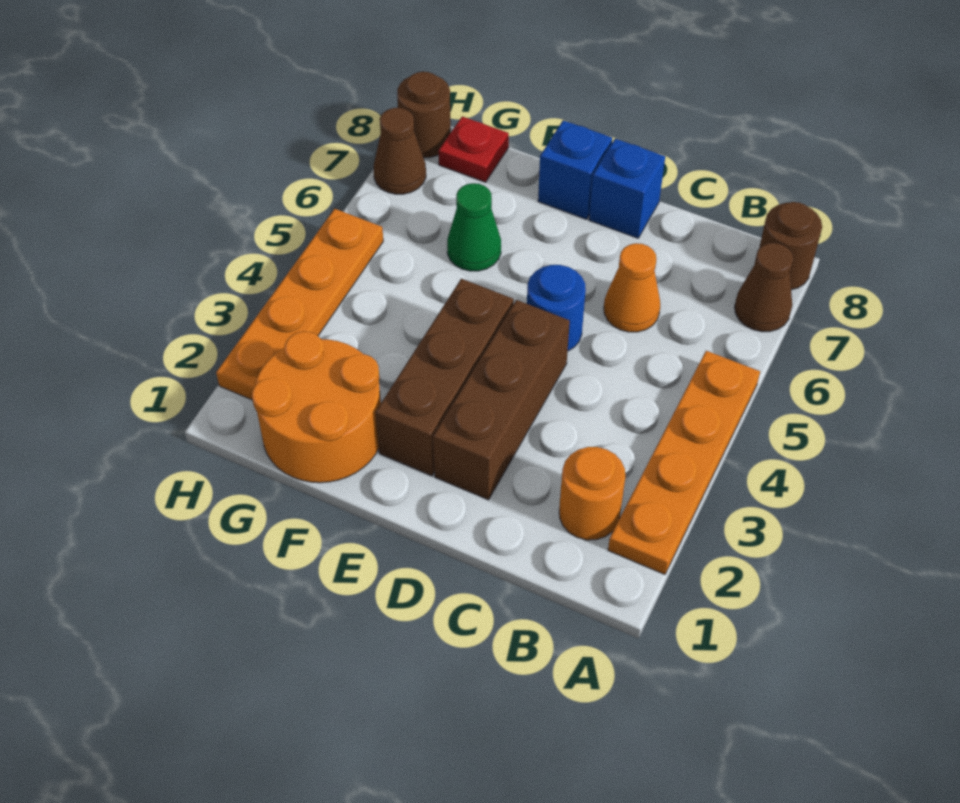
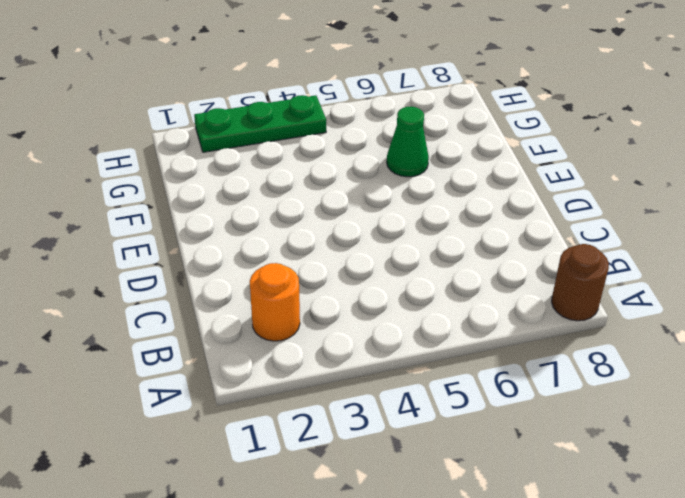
green plate H2:H4 level 1 -> orange plate H2:H5 level 1
none -> orange plate A2:A5 level 1
none -> brown cone A7 level 1
none -> orange cone C6 level 1

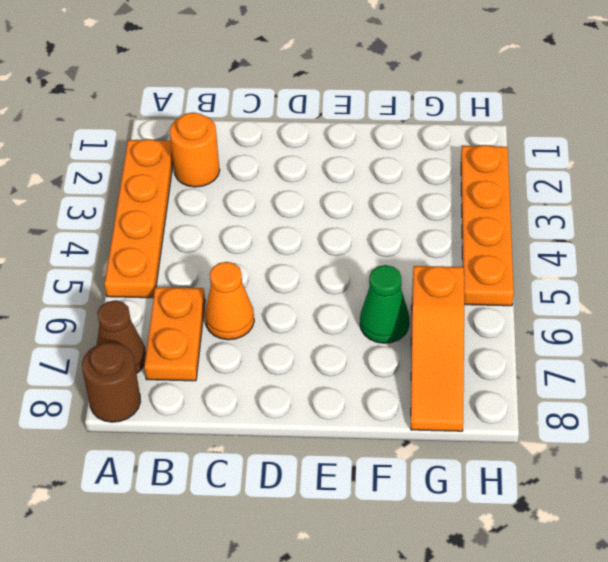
orange plate B6:B7 level 1 -> none
orange slope G6:G8 level 1 top 6 -> red plate G8 level 1
none -> brown brick D2:D4 level 1
none -> blue round brick D5 level 1
none -> blue brick D8 level 1

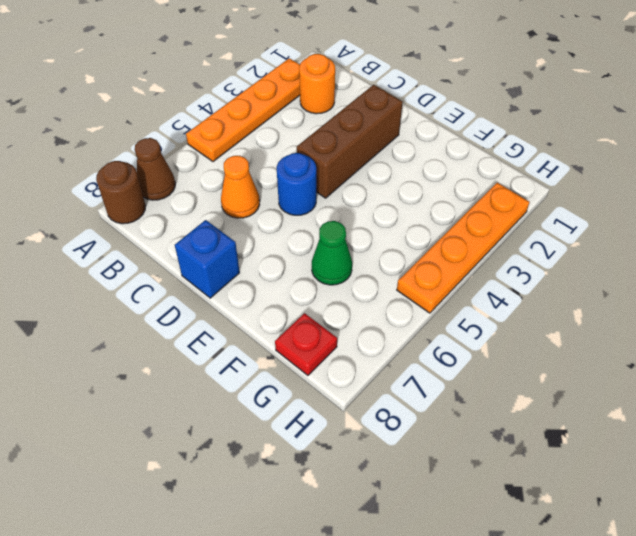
none -> brown brick E2:E4 level 1
none -> blue brick E8 level 1
none -> orange round brick F1:G2 level 1

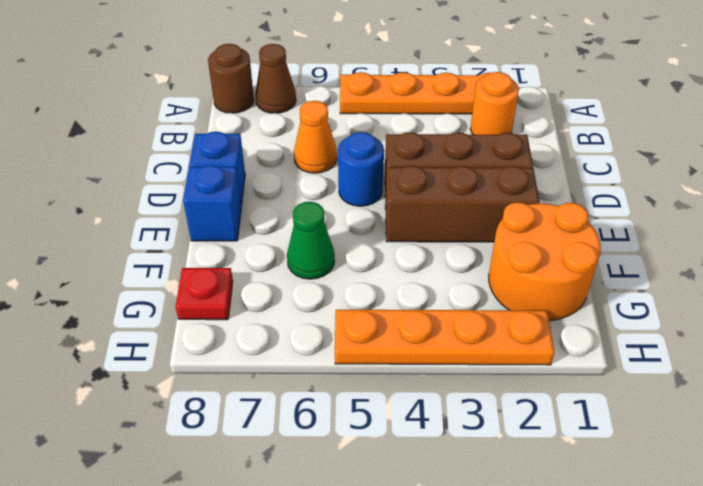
none -> brown cone H7 level 1
none -> brown round brick H8 level 1

